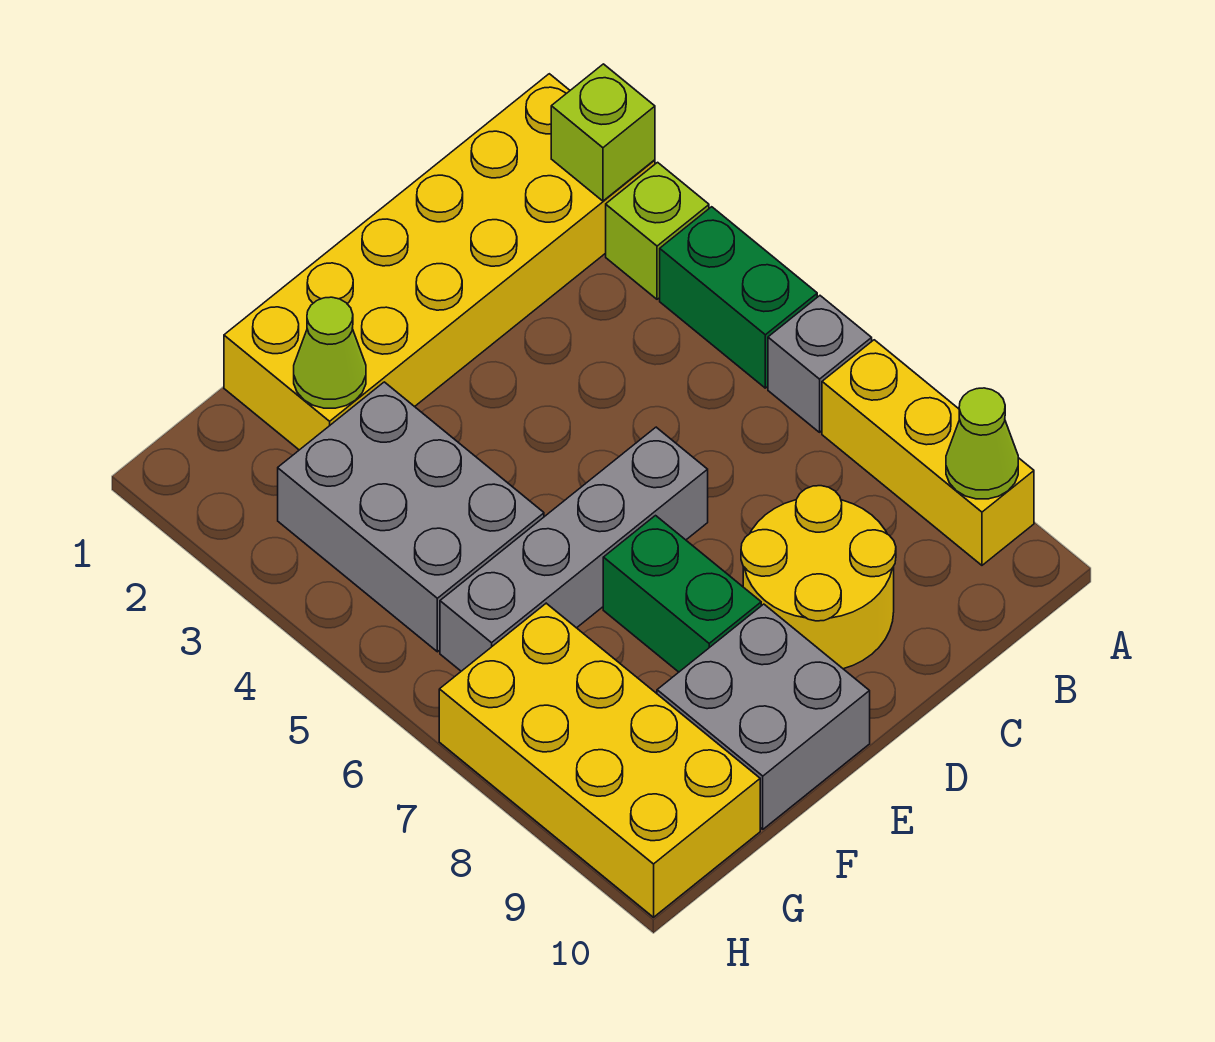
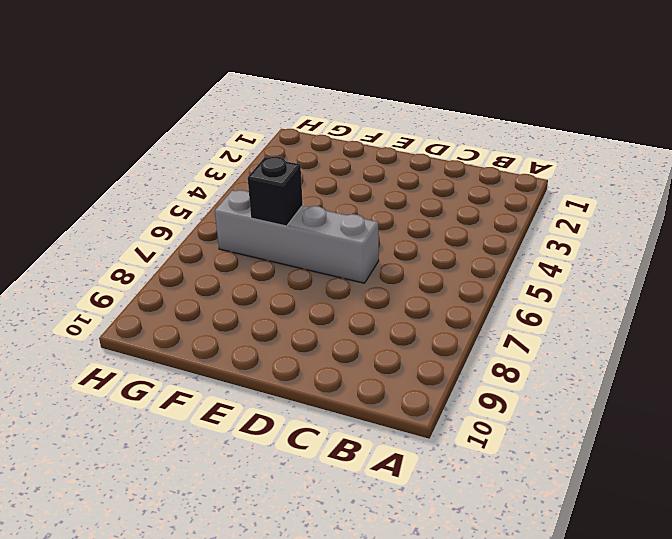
black brick F6 level 2 -> none
none -> yellow brick A1:F2 level 1
none -> lime brick A3 level 1
none -> green brick A4:A5 level 1

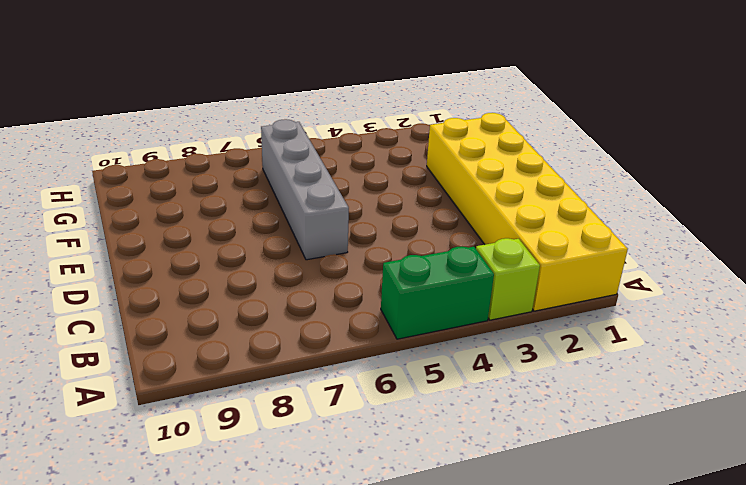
none -> grey brick A6 level 1
none -> yellow brick A7:A9 level 1
none -> yellow round brick C8:D9 level 1

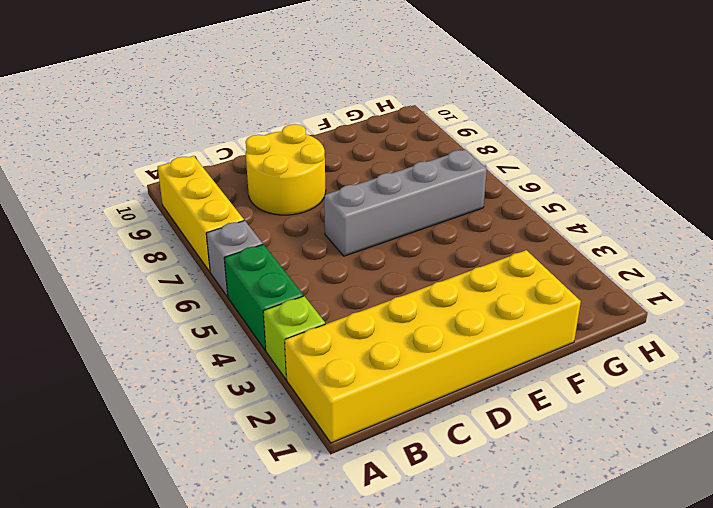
none -> green brick E7:E8 level 1
none -> grey brick E9:F10 level 1
none -> grey brick F3:G5 level 1

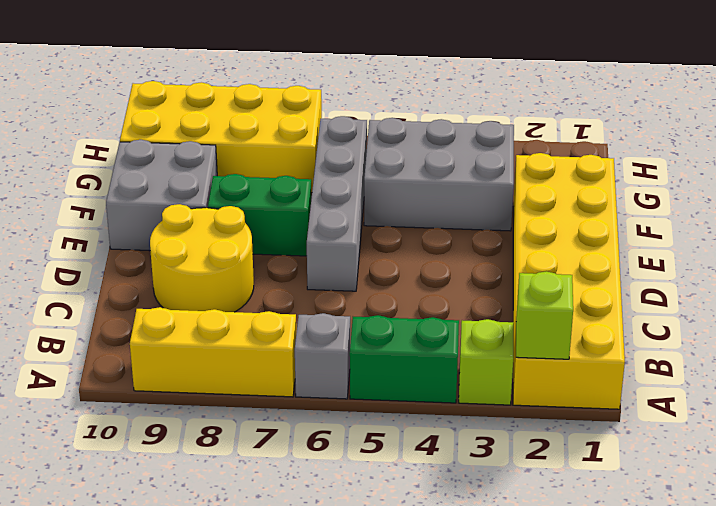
none -> lime cone A9 level 2
none -> lime cone F2 level 2

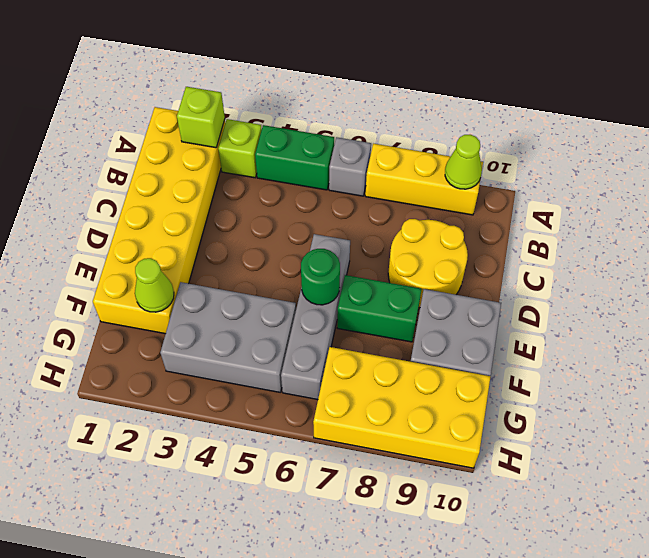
green round brick E6 level 2 -> none

